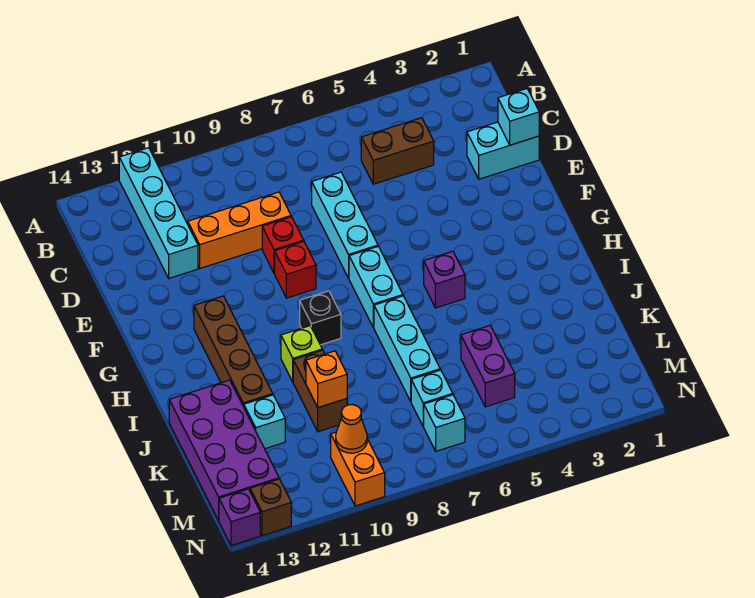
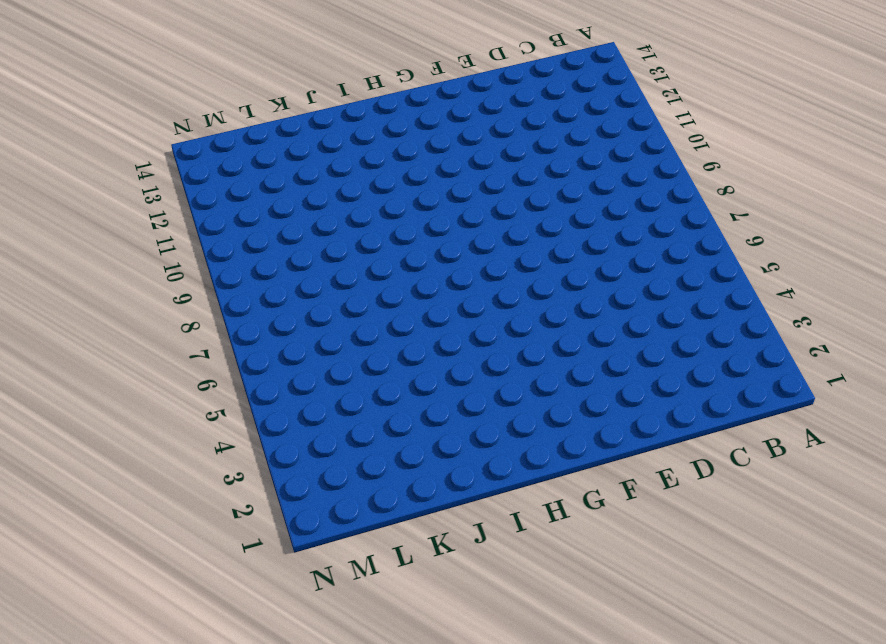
none -> cyan brick A12:D12 level 1
none -> brown brick C4:C5 level 1
none -> cyan brick D1:D2 level 1

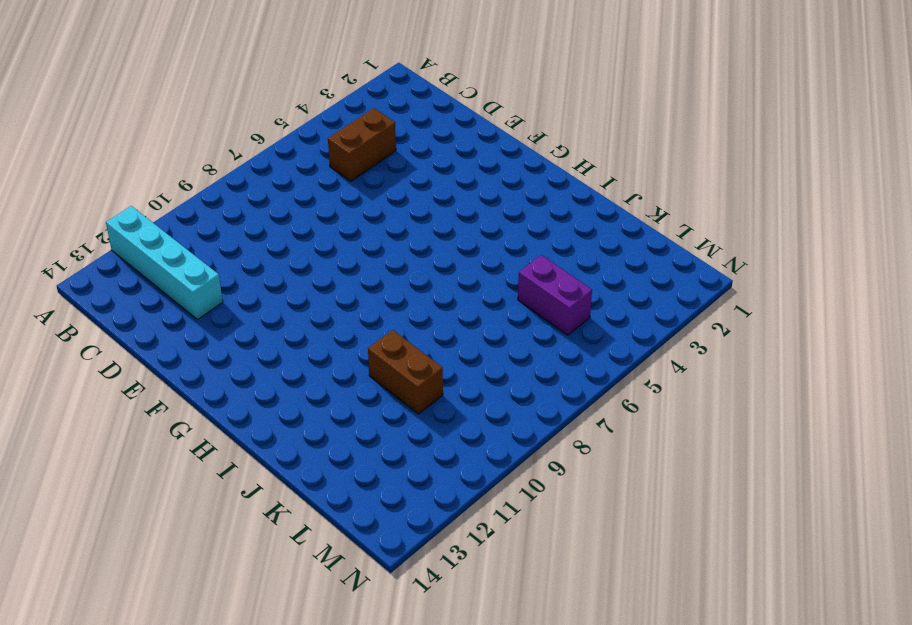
none -> cyan brick D1:D2 level 1
none -> cyan brick D7:F7 level 1
none -> orange brick D9:D11 level 1

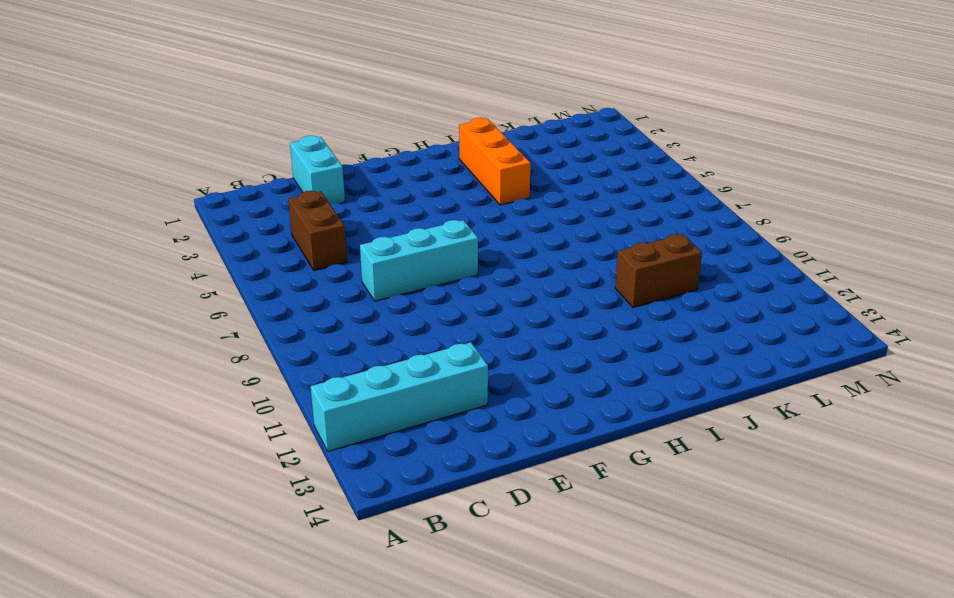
orange brick I2:I4 level 1 -> orange brick D9:D11 level 1
none -> red brick E9 level 1
none -> red brick F9 level 1
none -> cyan brick G7:H7 level 1

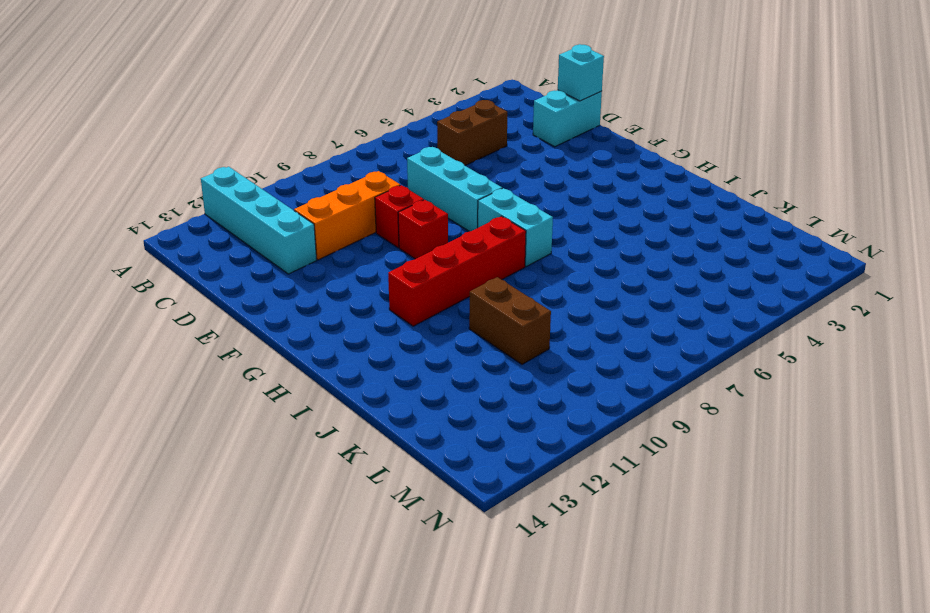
red brick H8:H11 level 1 -> black brick H9 level 1
none -> brown brick G12:J12 level 1
none -> purple brick H5 level 1
none -> cyan brick I7:K7 level 1

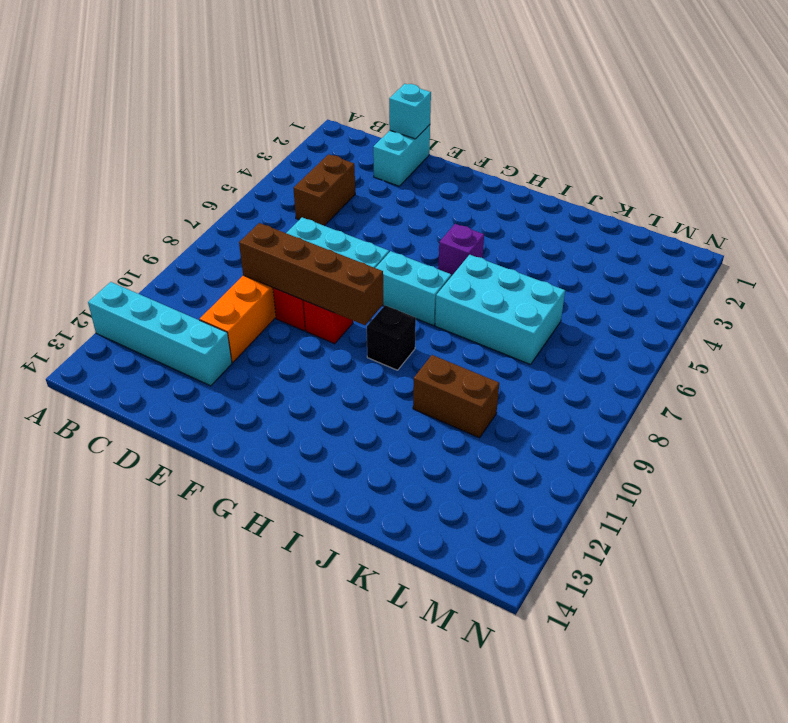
brown brick D9:G9 level 2 -> brown brick G12:J12 level 1
cyan brick I6:K7 level 1 -> cyan brick I7:K7 level 1
none -> lime brick I10 level 1
none -> purple brick J13:M14 level 1
none -> purple brick K5:L5 level 1

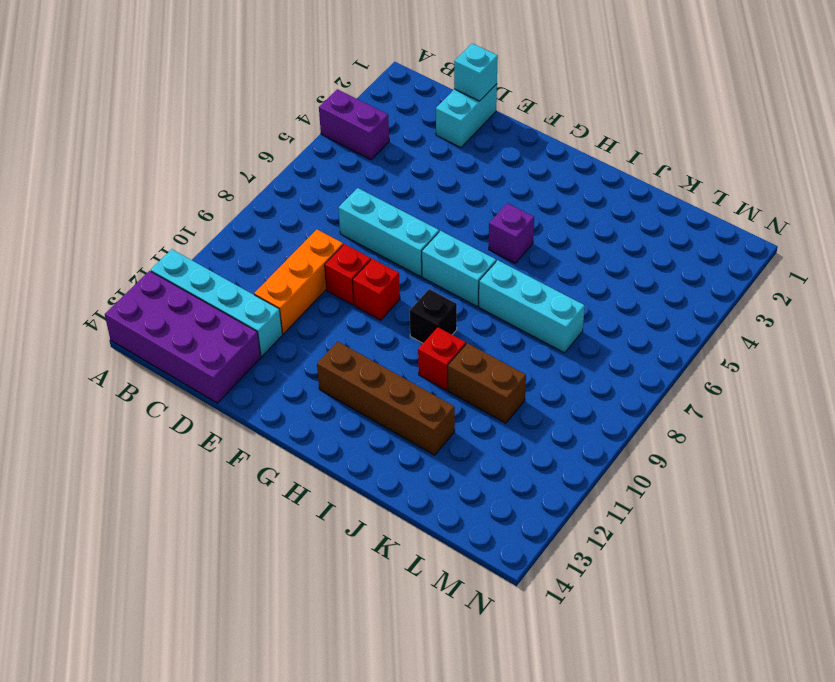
purple brick A4:B4 level 1 -> purple brick K5:L5 level 1
purple brick A13:D14 level 1 -> purple brick J13:M14 level 1
red brick I10 level 1 -> lime brick I10 level 1
none -> brown brick C4:C5 level 1
none -> cyan brick K12 level 1
none -> cyan brick L7 level 1

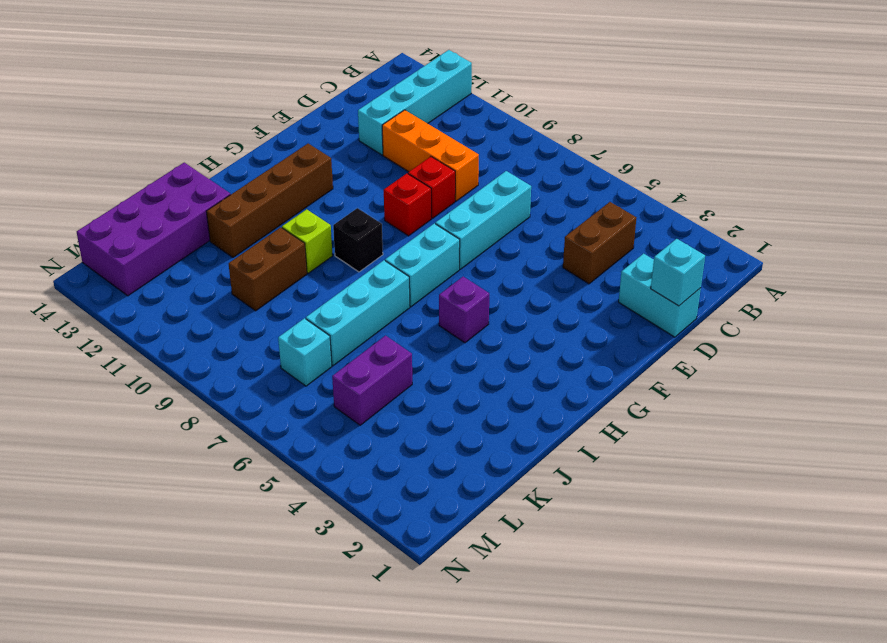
brown brick C4:D4 level 1 -> brown brick C4:C5 level 1
none -> cyan brick K12 level 1
none -> cyan brick M7 level 1
none -> orange brick M10:N10 level 1

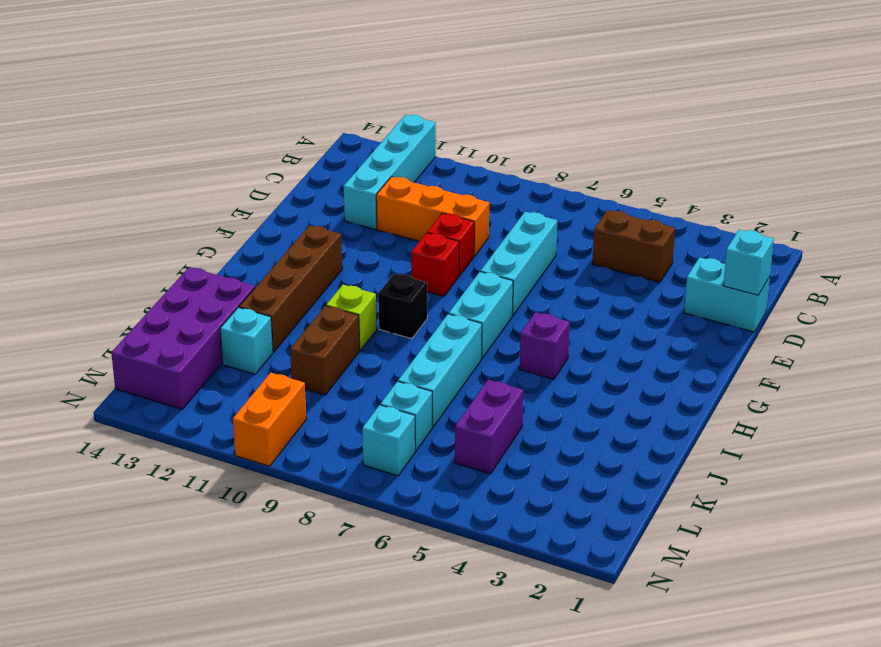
none -> brown brick N13 level 1
none -> purple brick N14 level 1
none -> orange brick K10 level 2

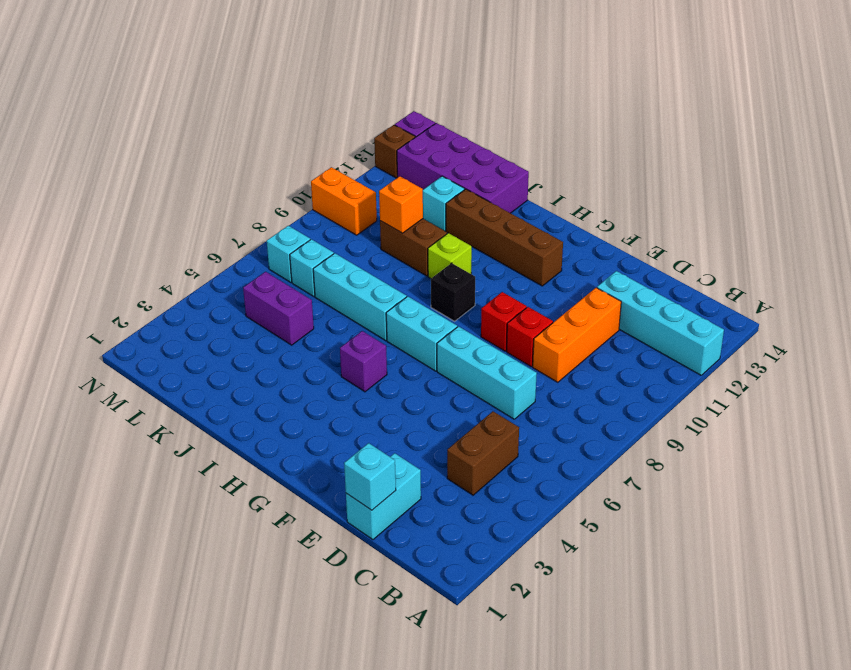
none -> orange cone M10 level 2

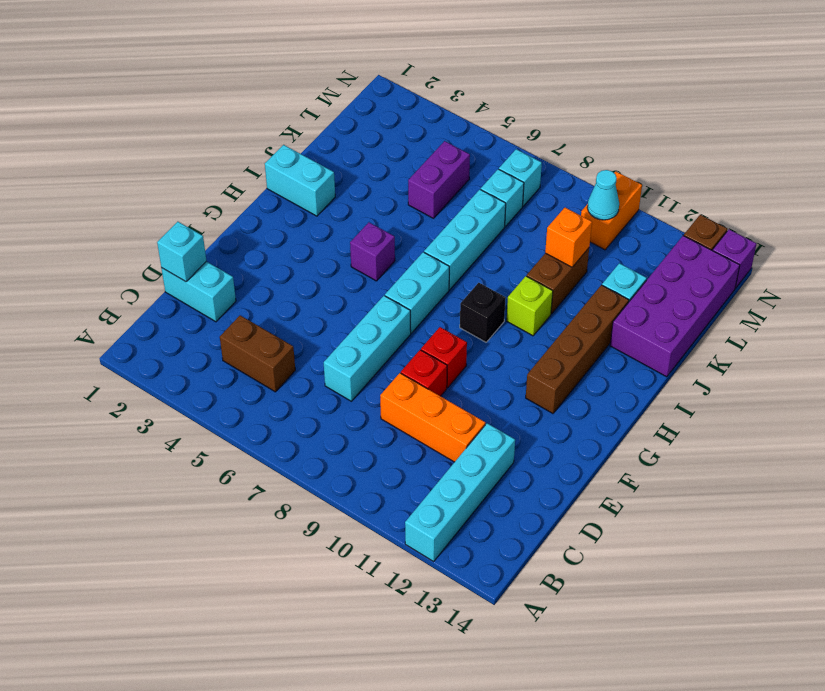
cyan brick I1:I2 level 1 -> none
cyan cone M10 level 2 -> orange cone M10 level 2

